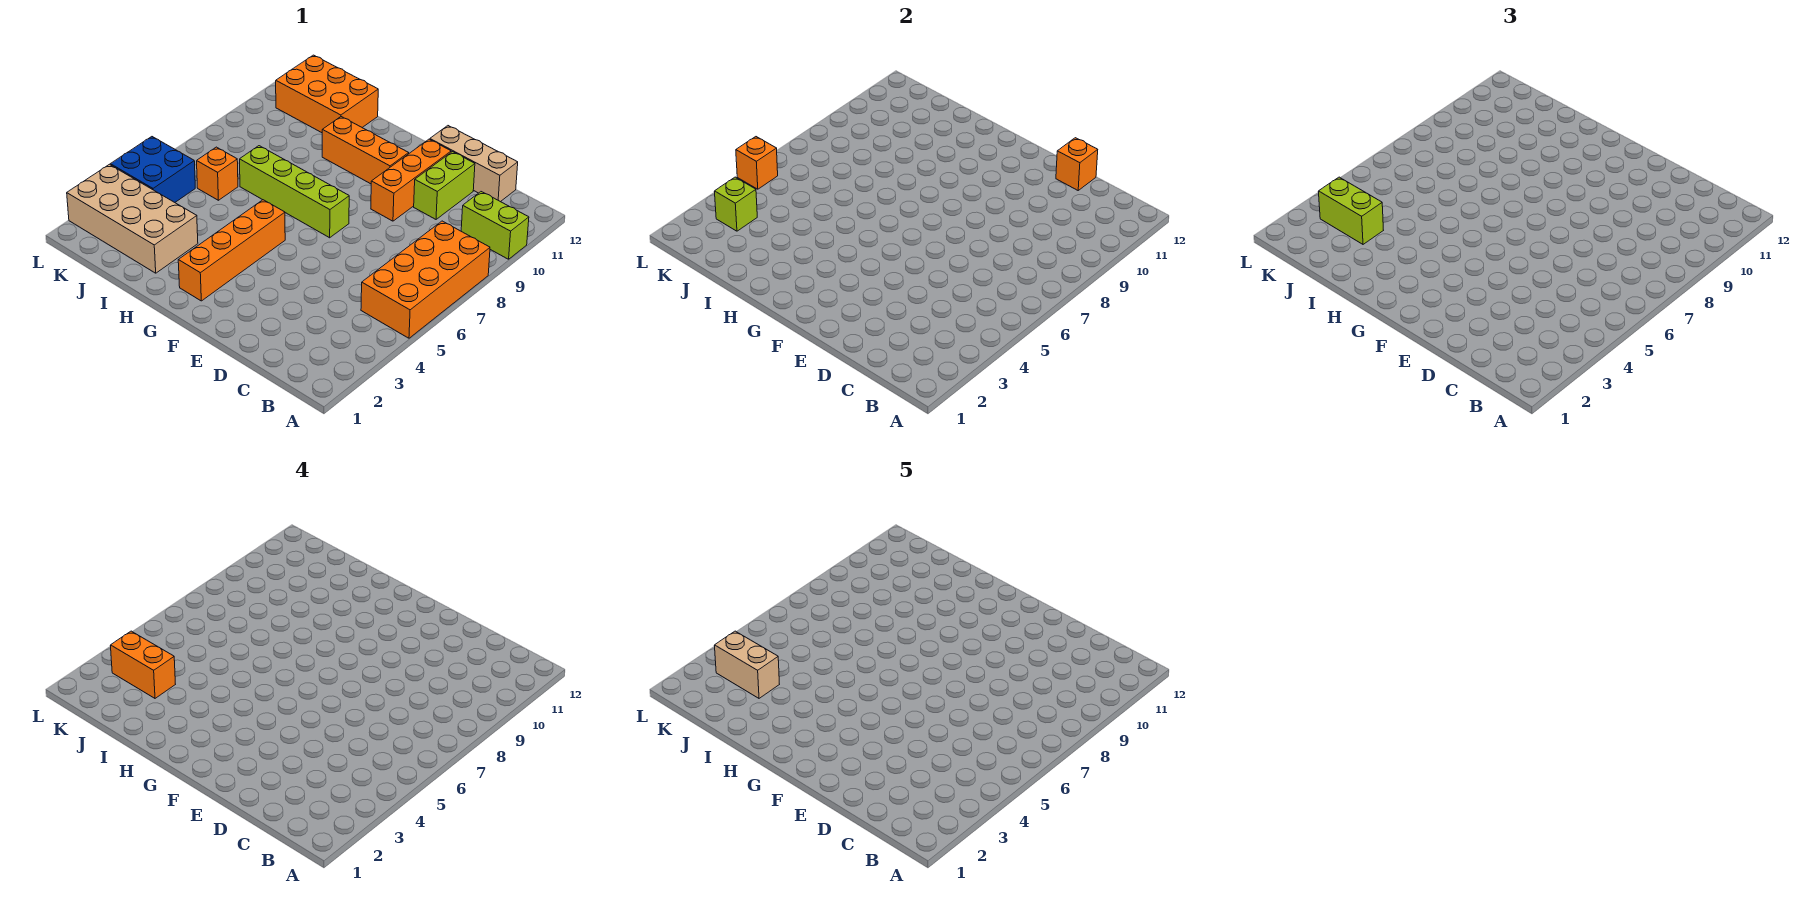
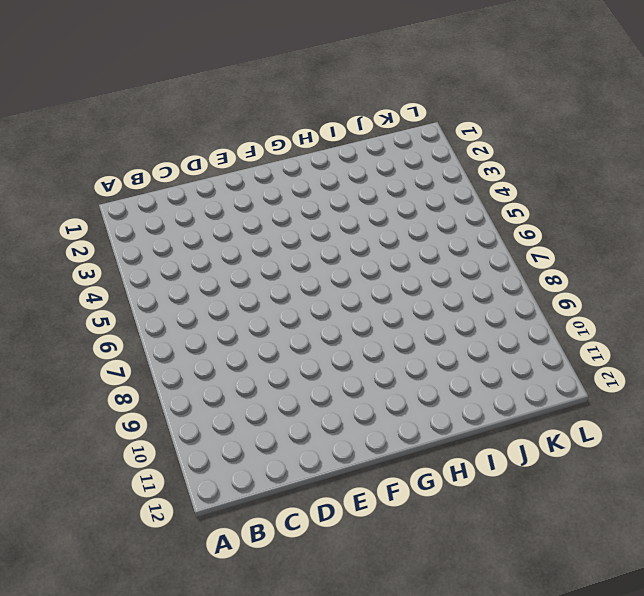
none -> orange brick A5:B8 level 1
none -> lime brick A10:B10 level 1
none -> tan brick C12:E12 level 1

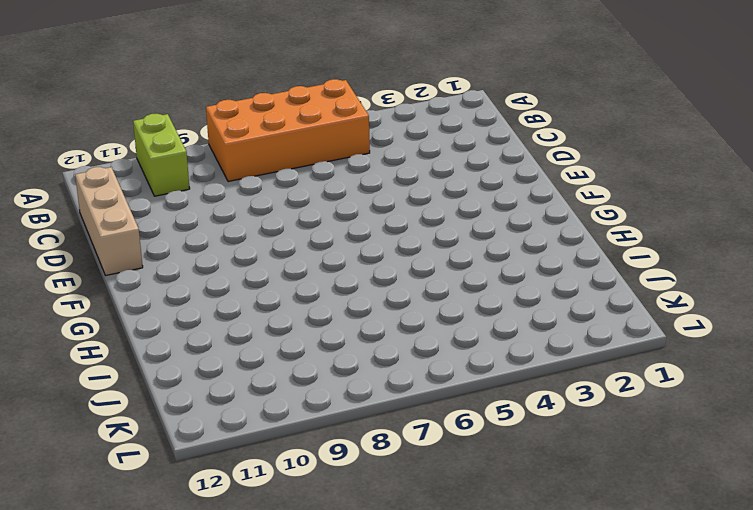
none -> lime brick D10:D11 level 1
none -> orange brick E9:E11 level 1
none -> lime brick F7:I7 level 1

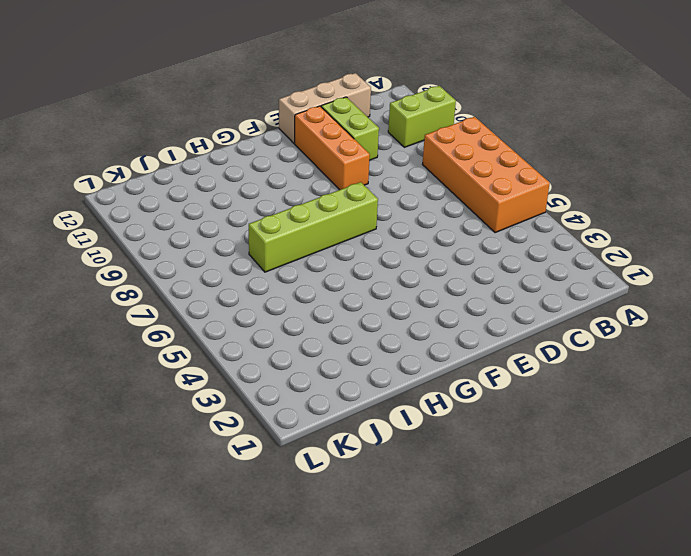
none -> orange brick F10:H10 level 1
none -> orange brick G2:G5 level 1
none -> tan brick I2:L3 level 1

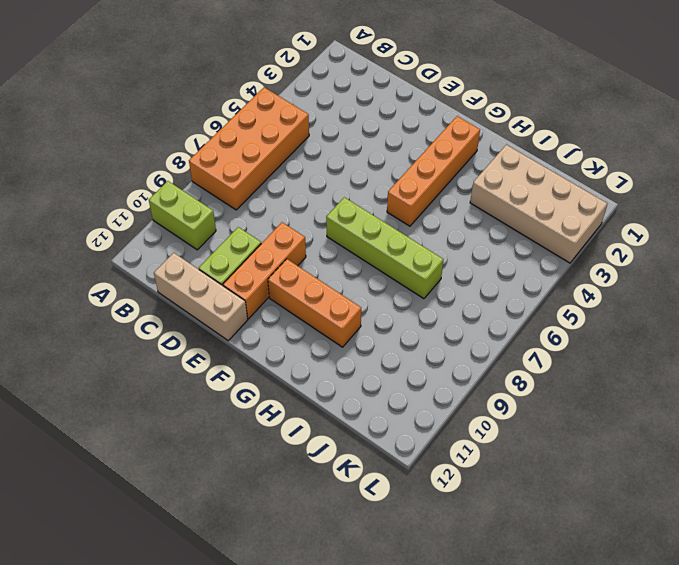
none -> orange brick I11:K12 level 1
none -> orange brick J6 level 1
none -> blue brick K4:L5 level 1

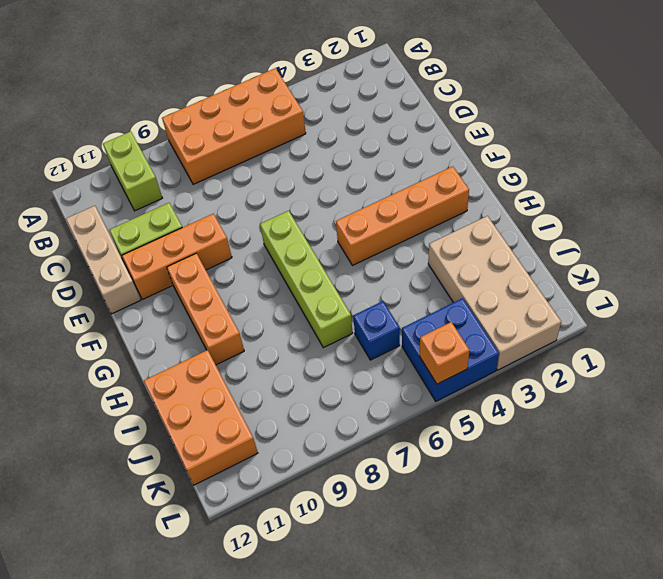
blue brick J6 level 1 -> orange brick J6 level 1
none -> orange brick D12 level 2
none -> lime brick K3 level 2
none -> lime brick J3:K3 level 3

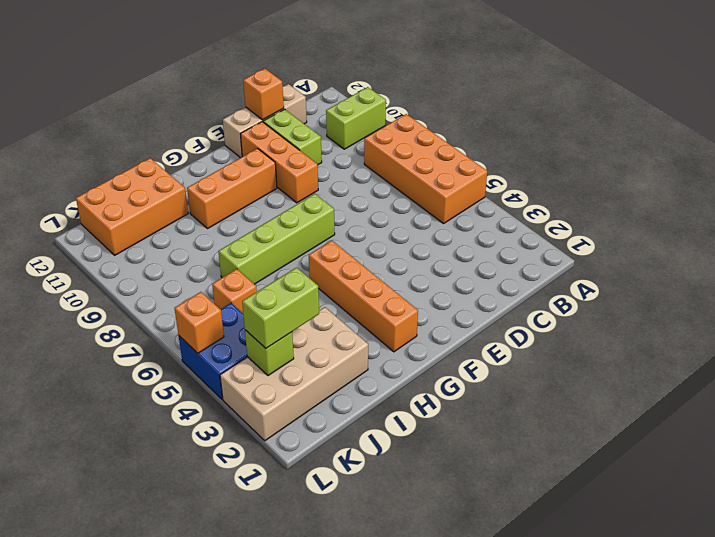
none -> orange brick J3:K3 level 4
none -> tan brick J3:K3 level 5

